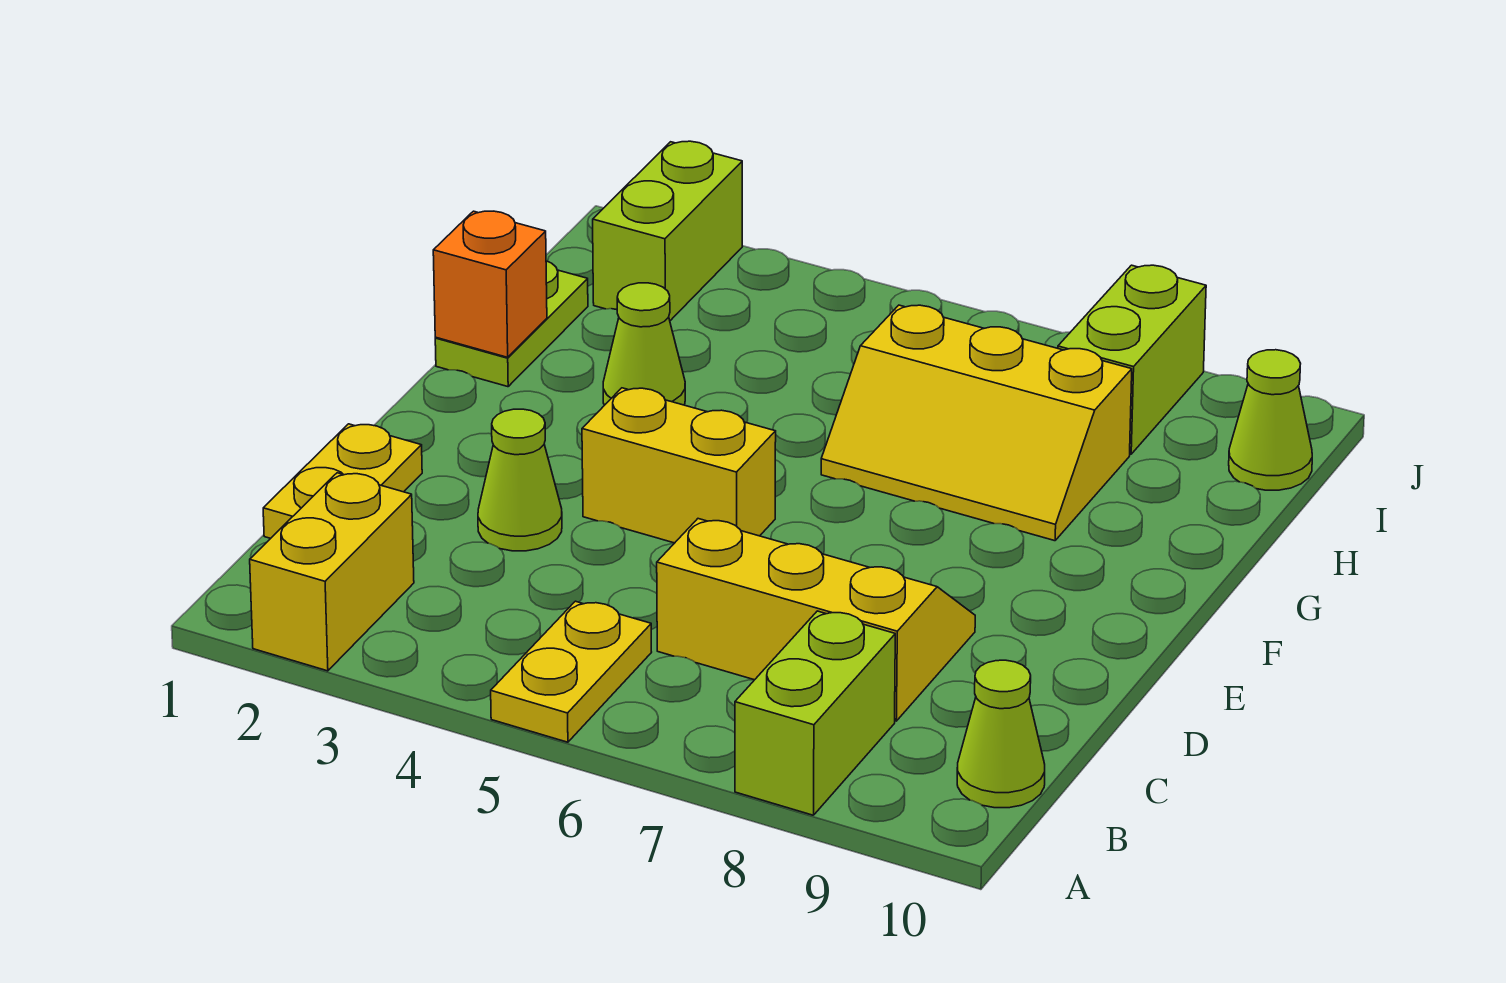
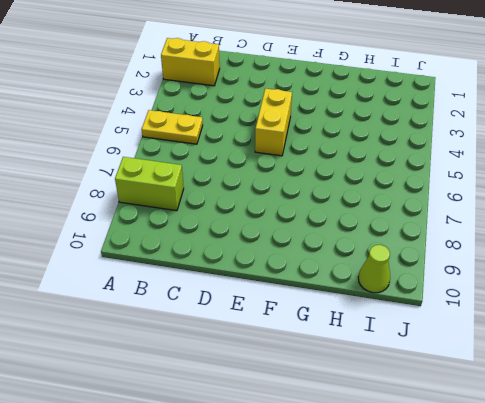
none -> lime cone B10 level 1
none -> yellow plate C1:D1 level 1
none -> yellow slope C6:D8 level 1 top C

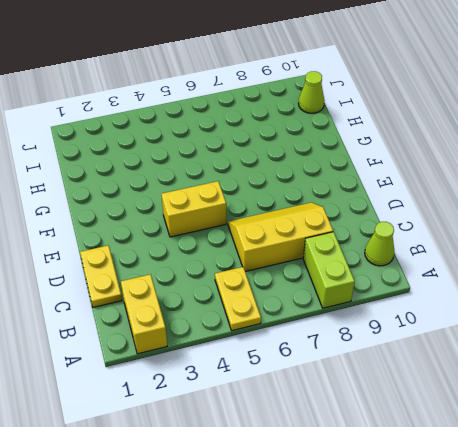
none -> lime cone D3 level 1
none -> lime plate G1:H1 level 1
none -> lime cone G3 level 1

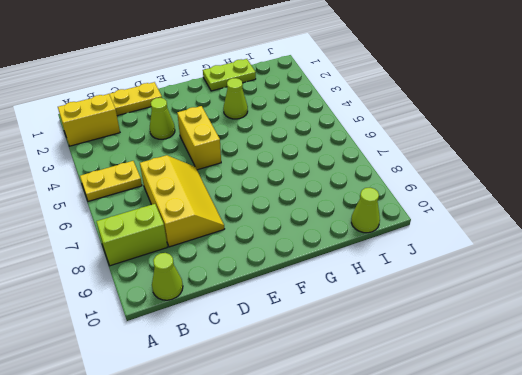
none -> yellow slope G6:H8 level 1 top H
none -> lime brick I2:J2 level 1
none -> lime brick I8:J8 level 1

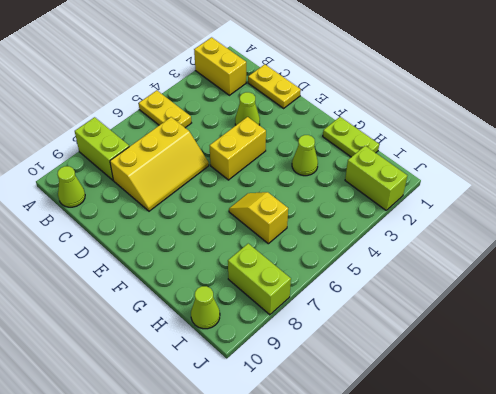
yellow slope G6:H6 level 1 top H -> yellow slope G6:H8 level 1 top H
none -> orange brick G1 level 2

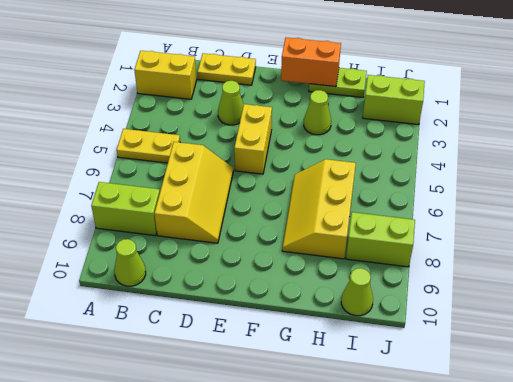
orange brick F1:G1 level 2 -> orange brick G1 level 2

